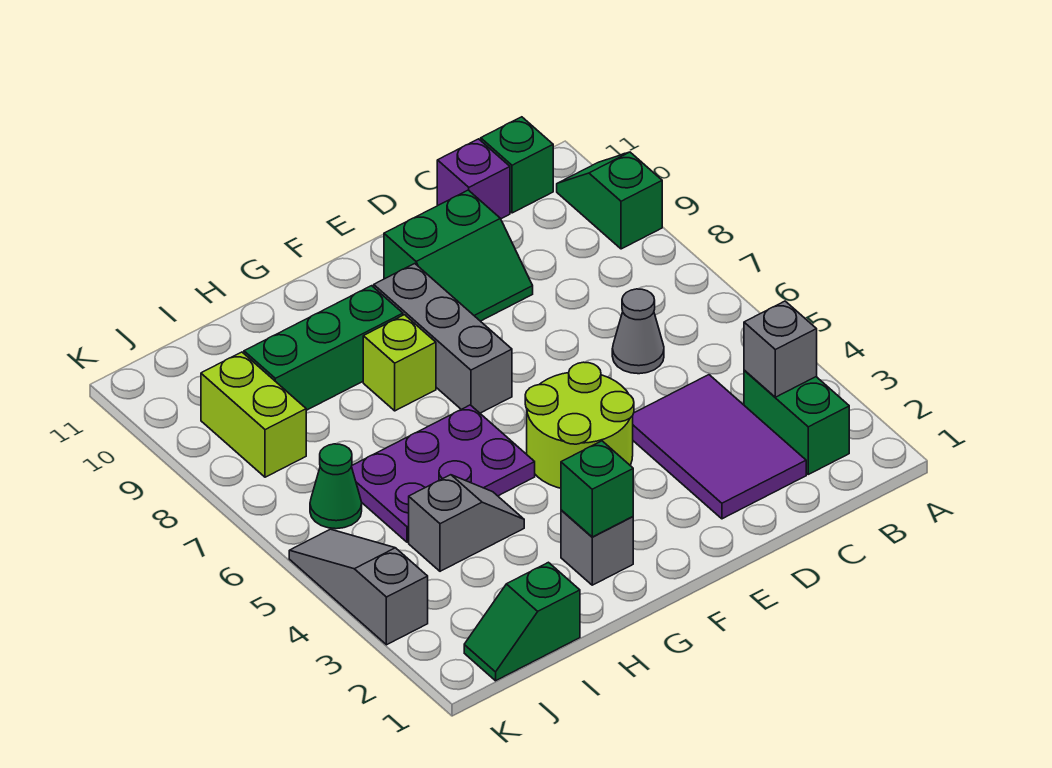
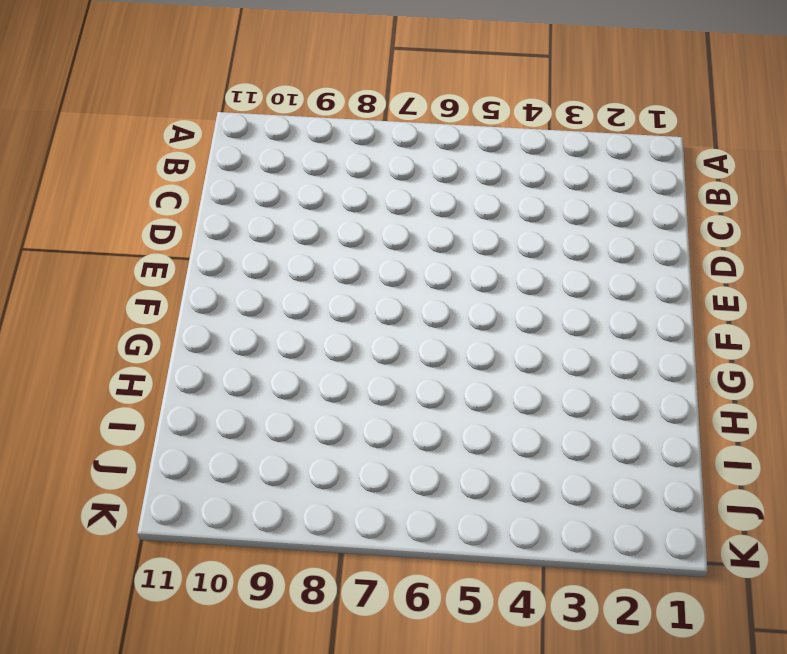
none -> green slope A9:A10 level 1 top 9
none -> green brick B2:B3 level 1
none -> green brick B11 level 1

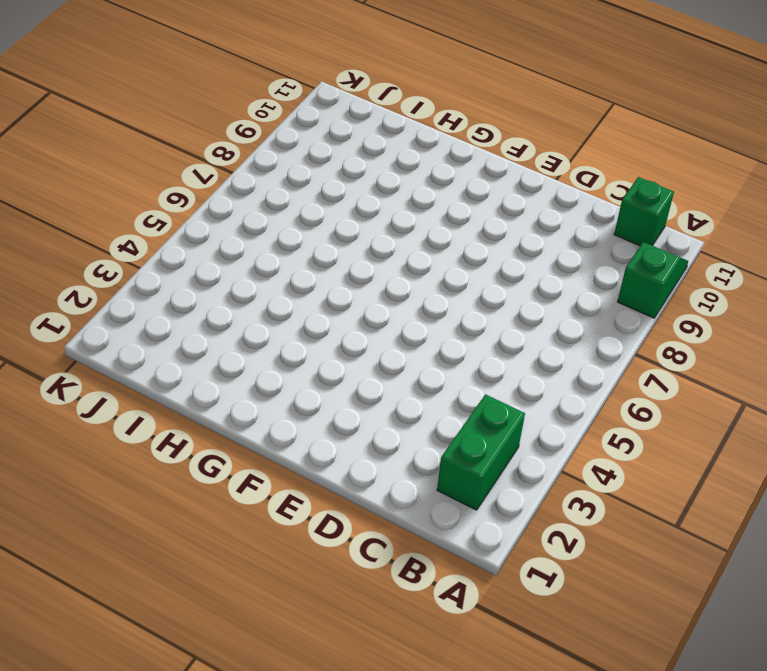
none -> purple tile C2:D4 level 1
none -> grey cone C6 level 1
none -> purple brick C11 level 1

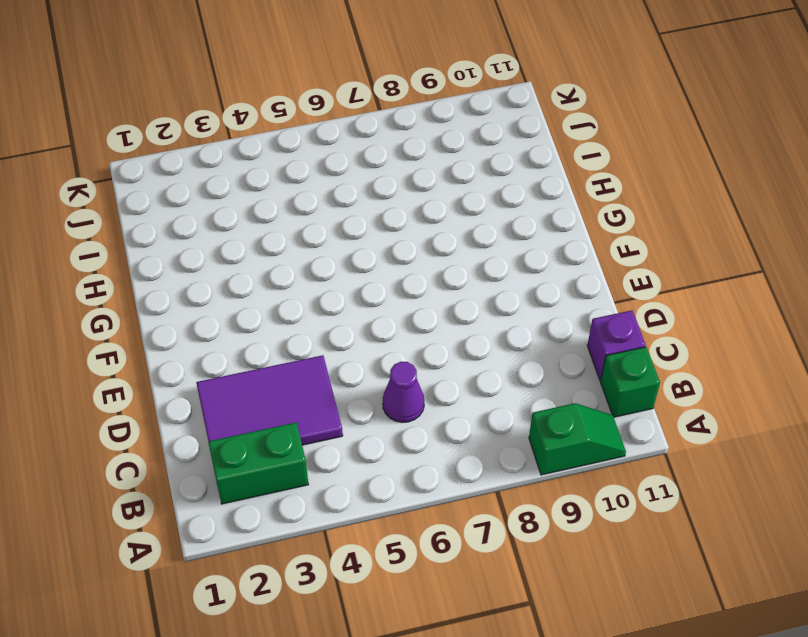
purple cone C6 level 1 -> grey cone C6 level 1
none -> green slope D9:E10 level 1 top 10
none -> lime round brick E4:F5 level 1
none -> grey brick F7:F9 level 1

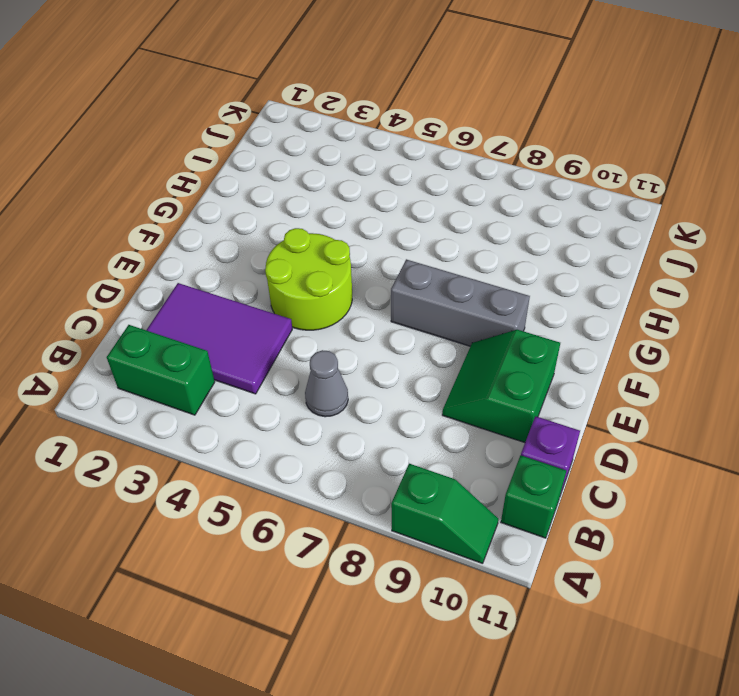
none -> grey brick G2 level 1
none -> purple plate G5:I6 level 1
none -> lime brick G8 level 1

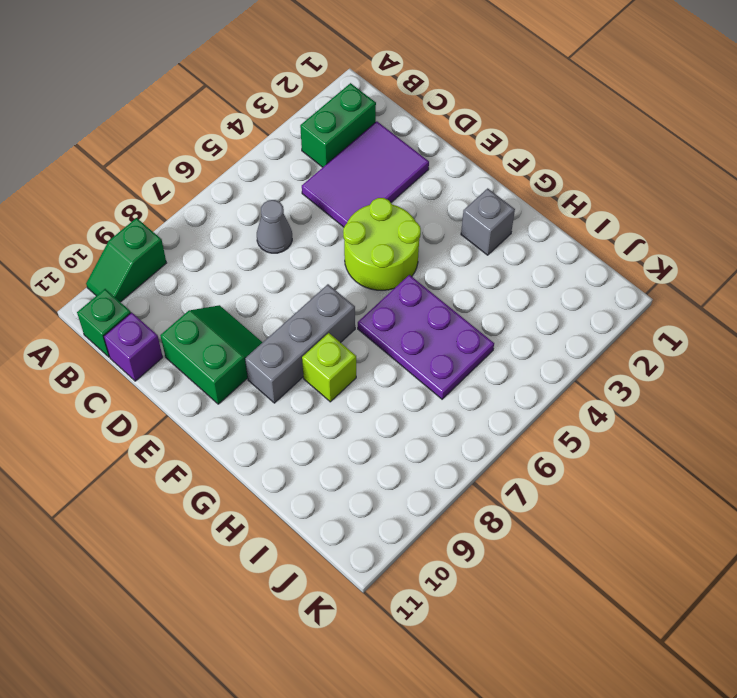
none -> green brick G9:I9 level 1
none -> grey slope H4:I4 level 1 top I
none -> green slope I1:J1 level 1 top I

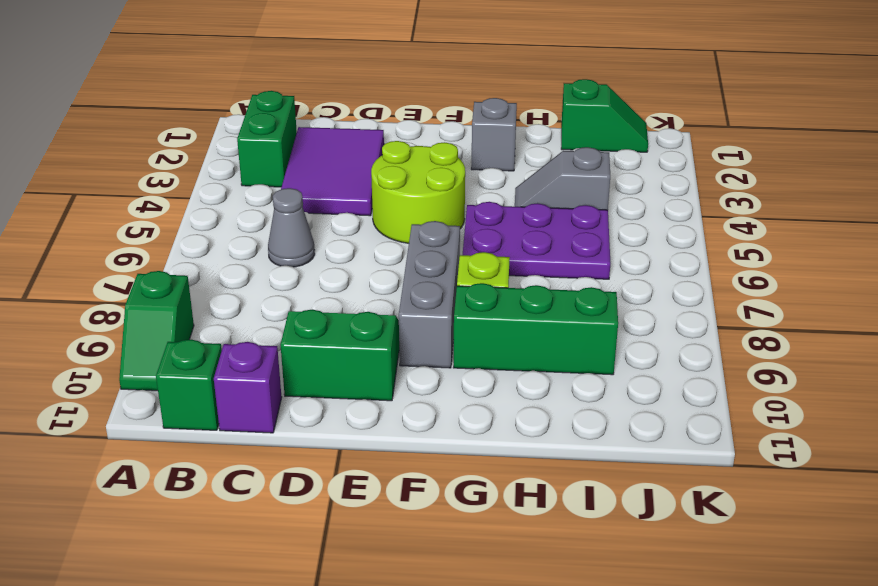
none -> green cone J6 level 1
none -> lime brick J8:J9 level 1
none -> grey slope K3:K5 level 1 top 3

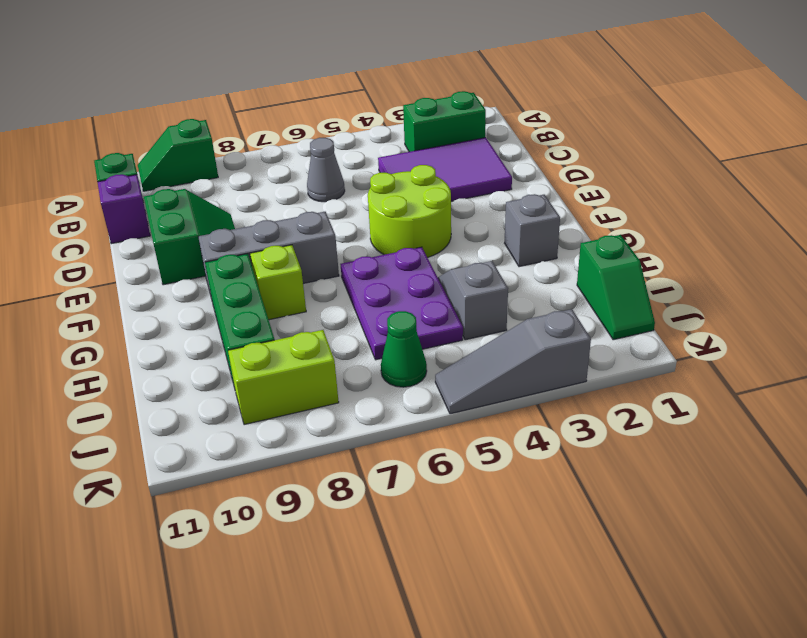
none -> grey brick B3 level 2
none -> green brick G2 level 2

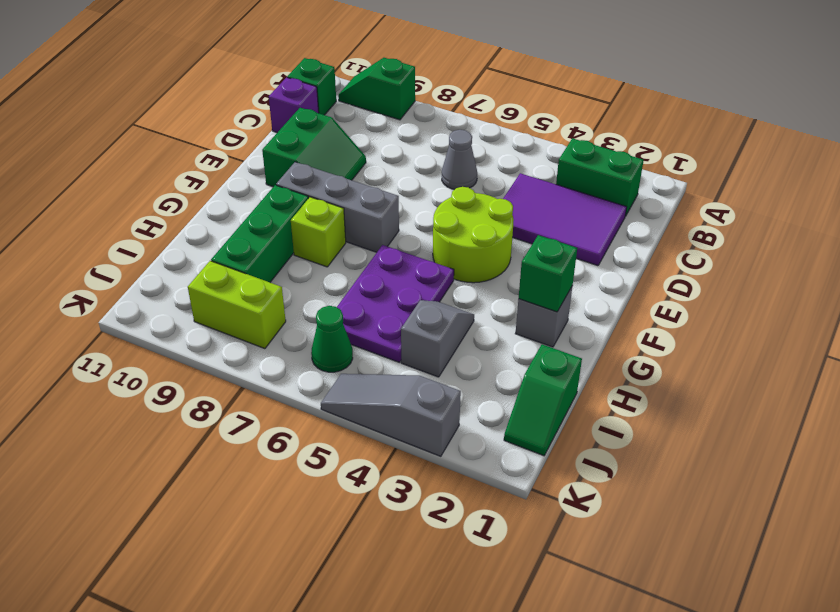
none -> grey brick B3 level 2

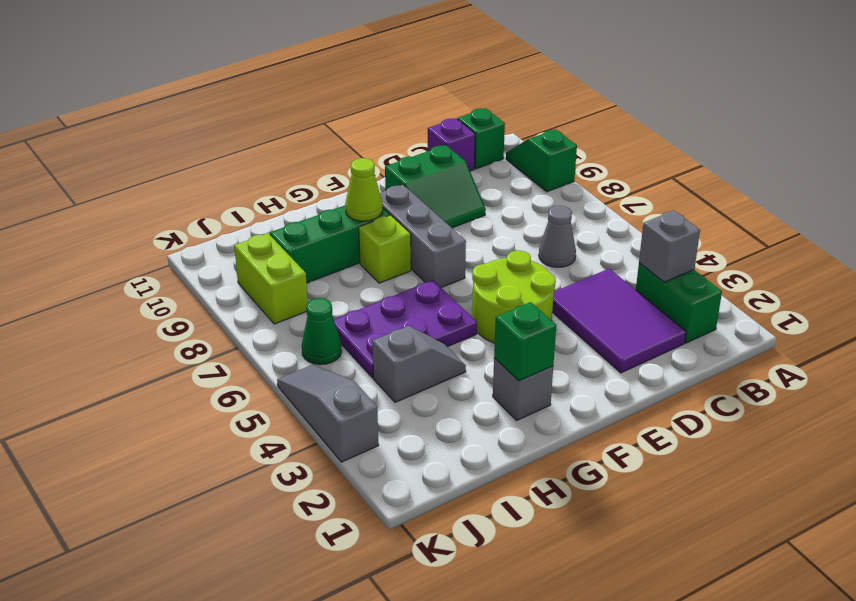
lime cone G9 level 2 -> none
none -> green slope I1:J1 level 1 top I

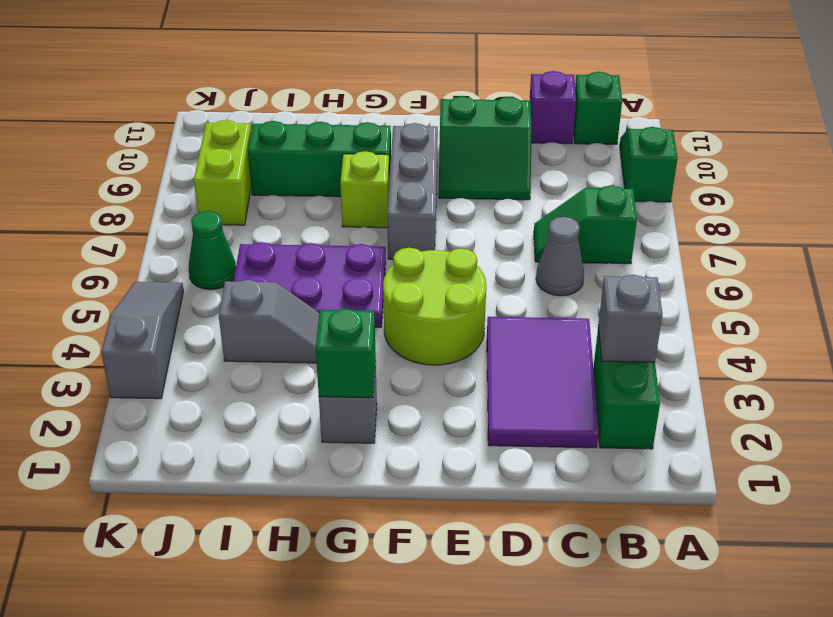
green slope B7:C7 level 1 top B -> green slope I1:J1 level 1 top I

